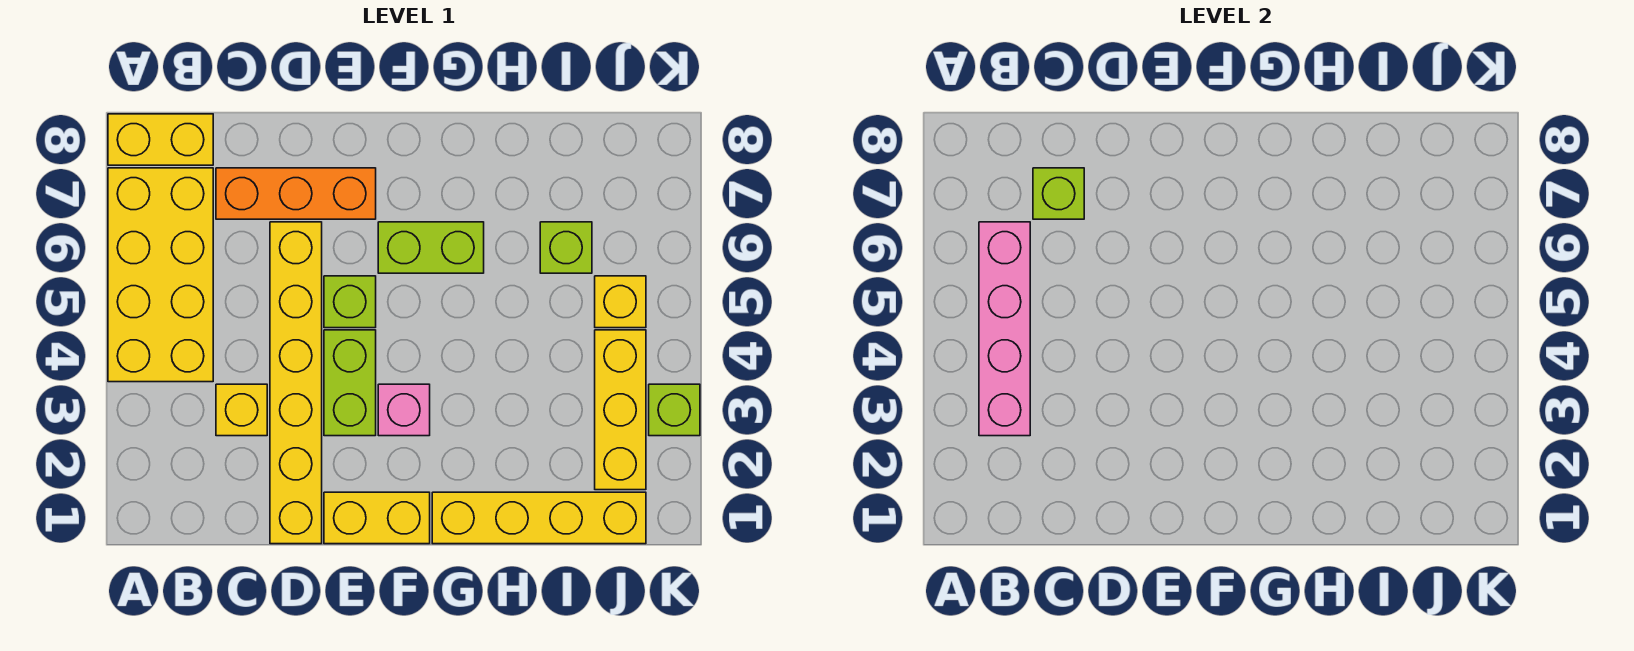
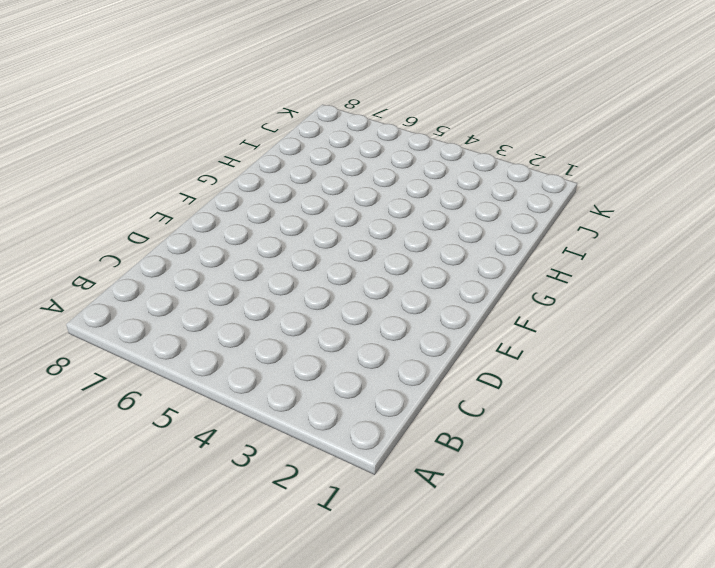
none -> yellow brick A4:B7 level 1
none -> yellow brick A8:B8 level 1
none -> yellow brick C3 level 1

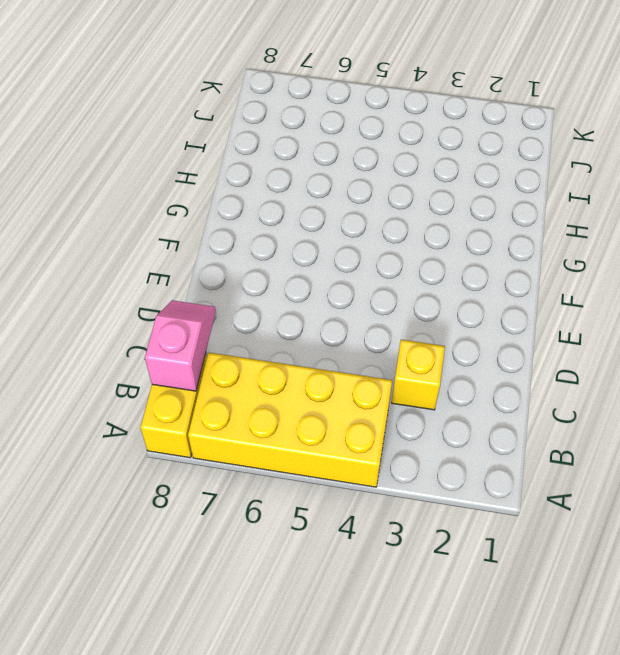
pink slope B8:C8 level 2 top B -> none
none -> orange brick C7:E7 level 1
none -> yellow brick D1:D6 level 1
none -> yellow brick E1:F1 level 1

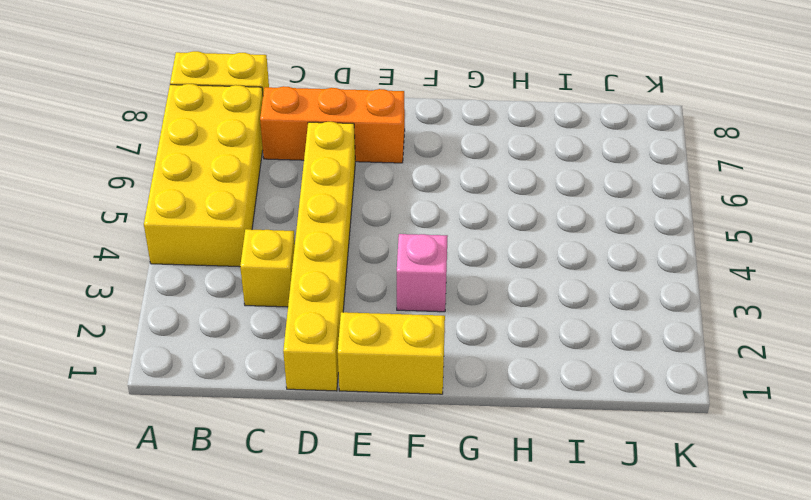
none -> lime brick E3:E4 level 1
none -> lime brick E5 level 1
none -> lime brick F6:G6 level 1

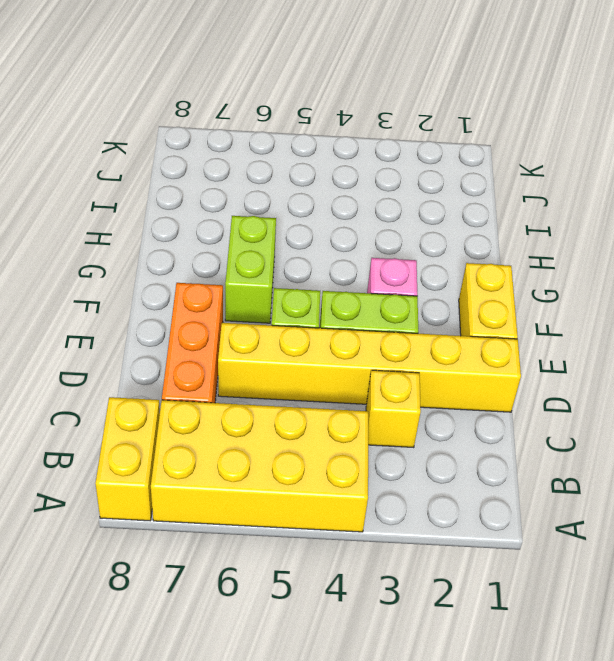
none -> yellow brick G1:J1 level 1
none -> lime brick I6 level 1
none -> yellow brick J2:J4 level 1

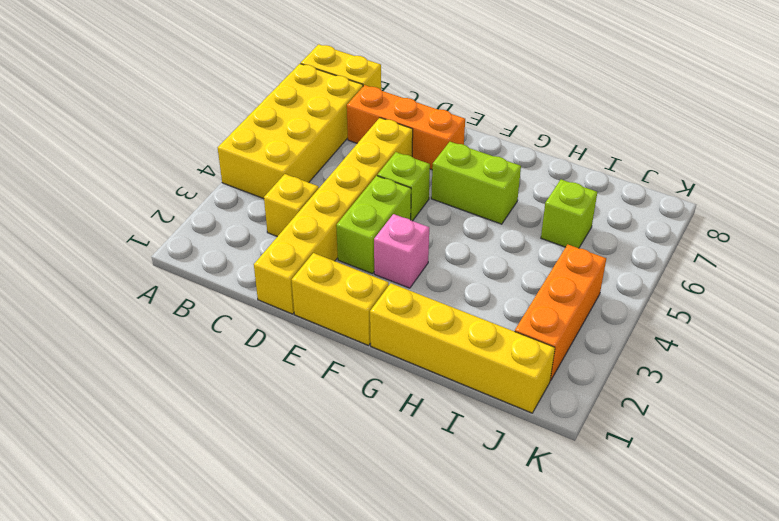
orange brick J2:J4 level 1 -> yellow brick J2:J4 level 1
none -> yellow brick J5 level 1
none -> lime brick K3 level 1
none -> pink brick B3:B6 level 2

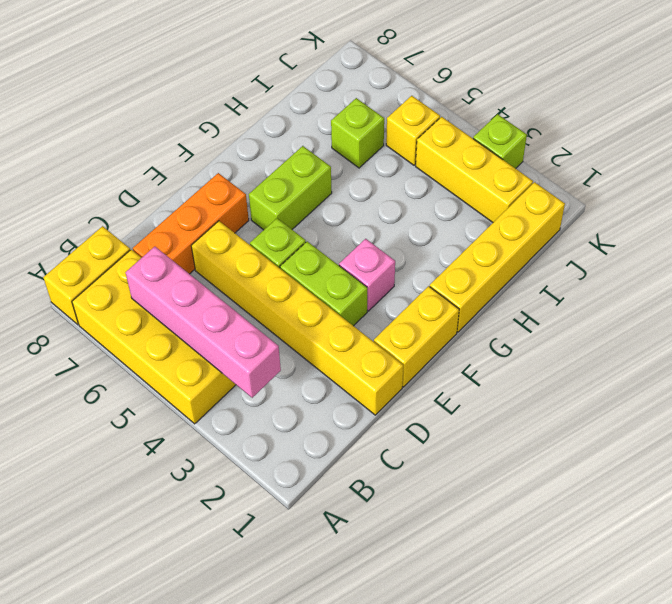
none -> yellow brick C3 level 1
none -> lime brick C7 level 2

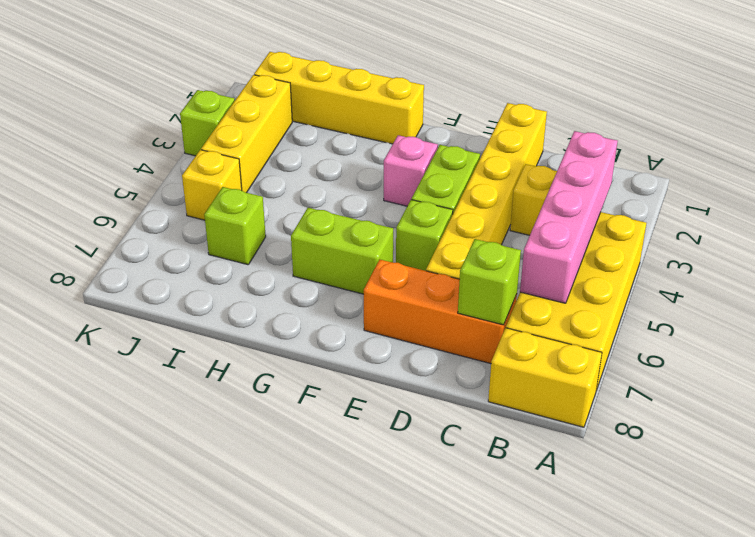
none -> yellow brick E1:F1 level 1

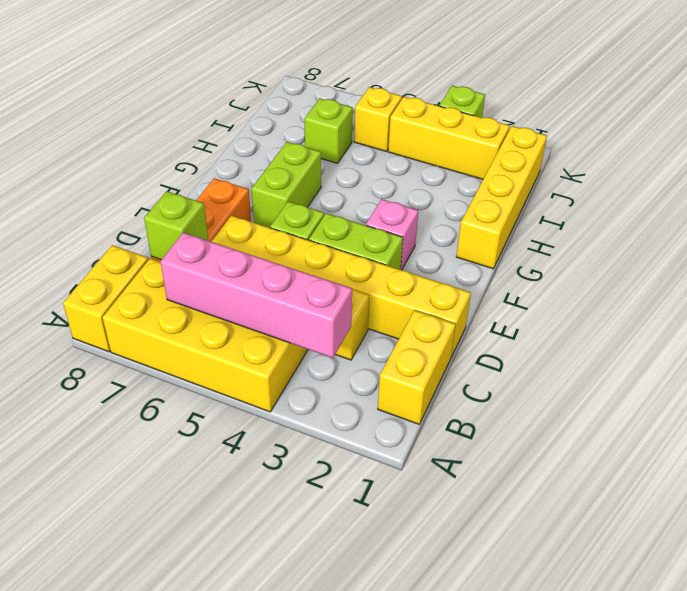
yellow brick B1:C1 level 1 -> yellow brick E1:F1 level 1

